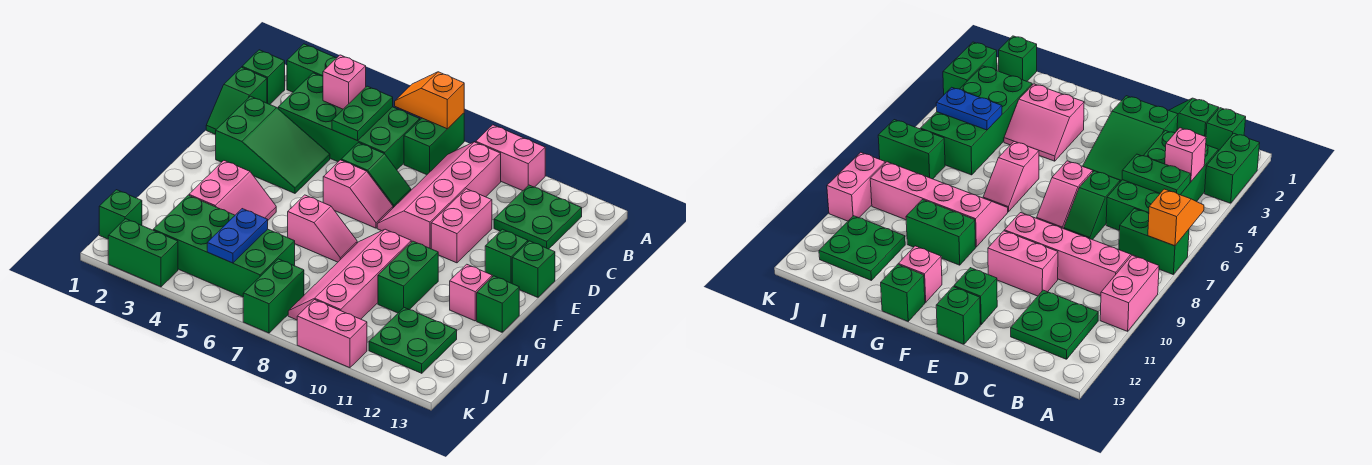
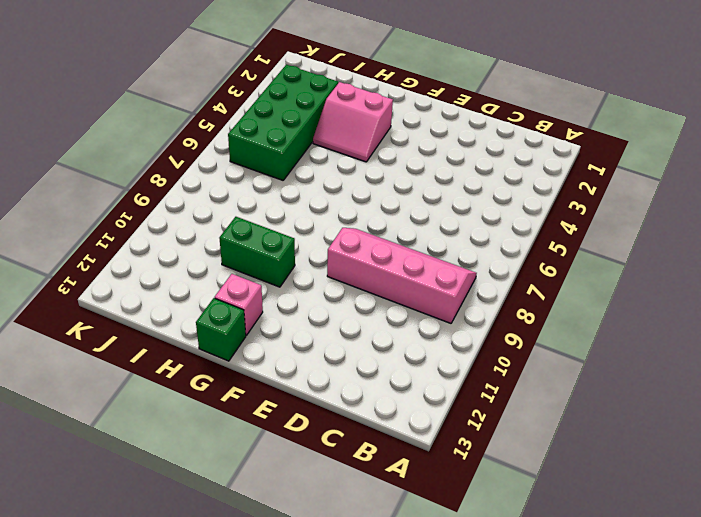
none -> green brick A2:A3 level 1
none -> green brick A7:B7 level 1
none -> pink brick A9:A10 level 1
none -> green brick B1 level 1

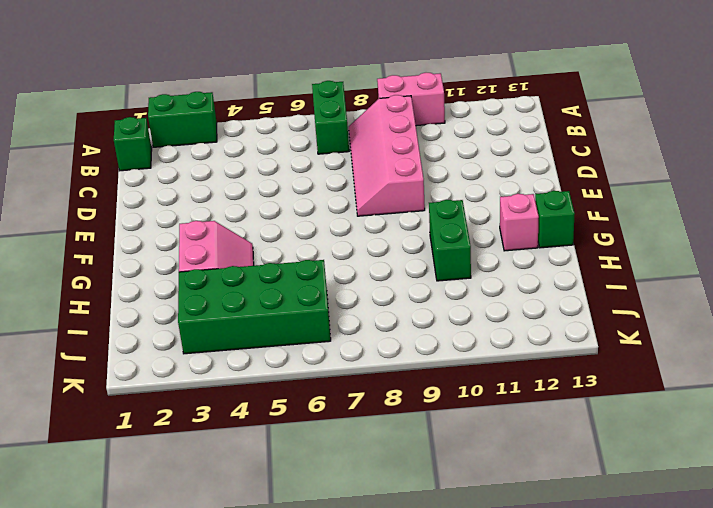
none -> green brick B3:C6 level 1
none -> green plate B11:C12 level 1
none -> green slope C1:D1 level 1 top C
none -> green slope D2:E4 level 1 top 2

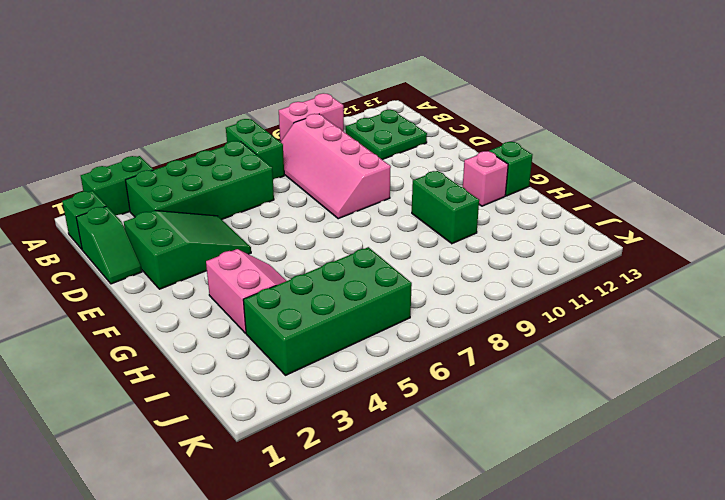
none -> green slope D6:D7 level 1 top 6
none -> pink brick D10:E10 level 1
none -> pink slope E6:E7 level 1 top 6
none -> green brick E12 level 1

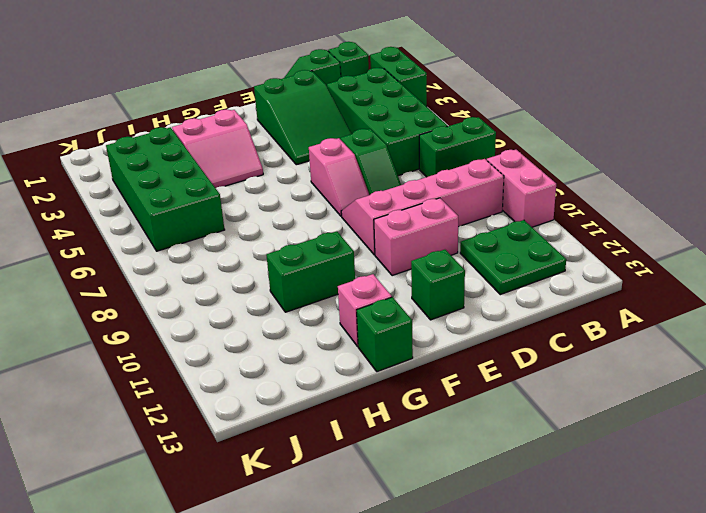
none -> green brick E13 level 1
none -> pink slope G6:G7 level 1 top 6
none -> pink slope G8:J9 level 1 top 9
none -> green plate I11:J12 level 1

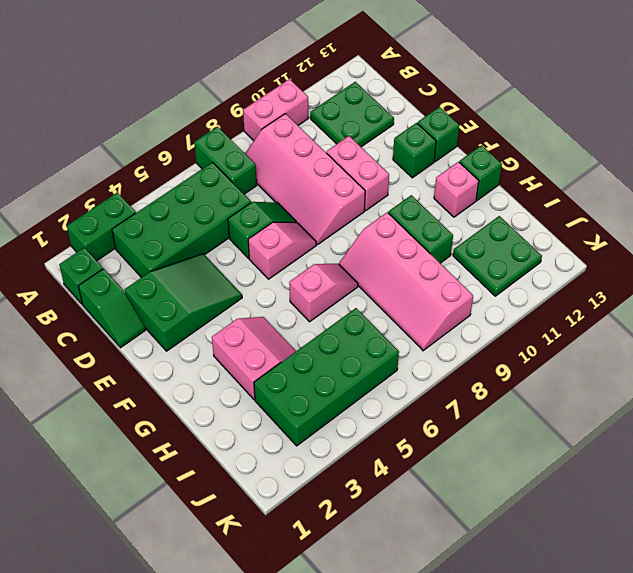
none -> green brick J1 level 1
none -> green brick J7:K7 level 1
none -> green brick K2:K3 level 1
none -> pink brick K9:K10 level 1

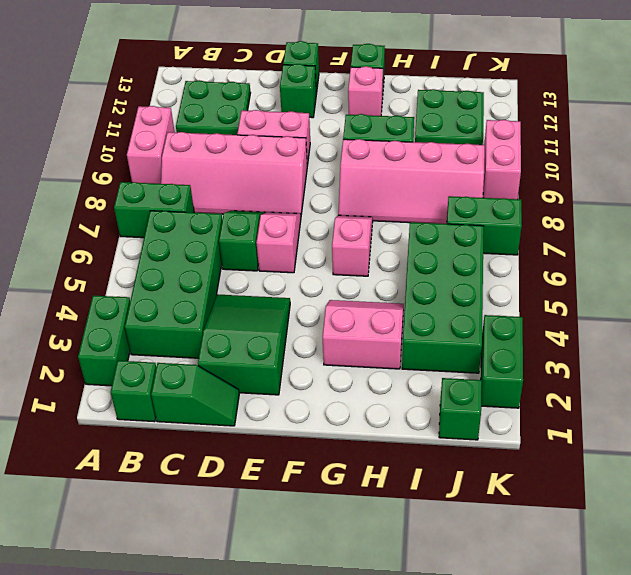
none -> orange slope A6:A7 level 2 top 7
none -> pink brick B4 level 2
none -> green plate B5:C5 level 2
none -> blue plate I5:J5 level 2

